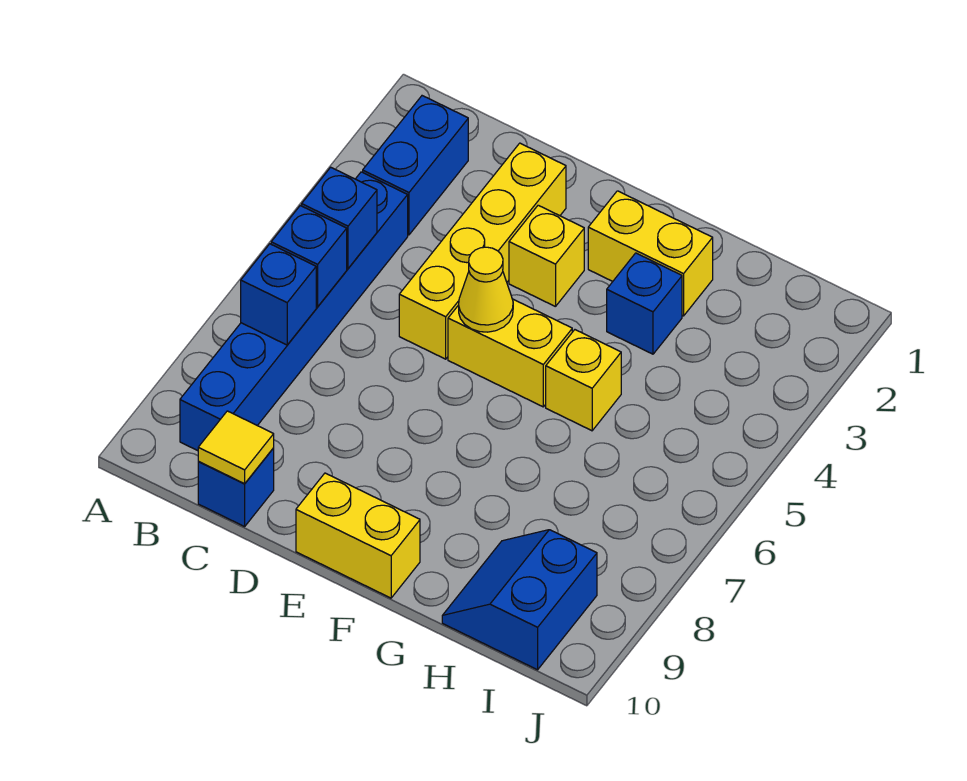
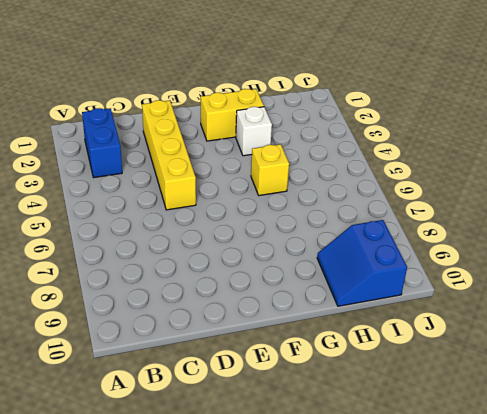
white brick G3 level 1 -> blue brick G3 level 1
none -> blue brick B4:B9 level 1
none -> blue brick C10 level 1
none -> yellow brick E3 level 1

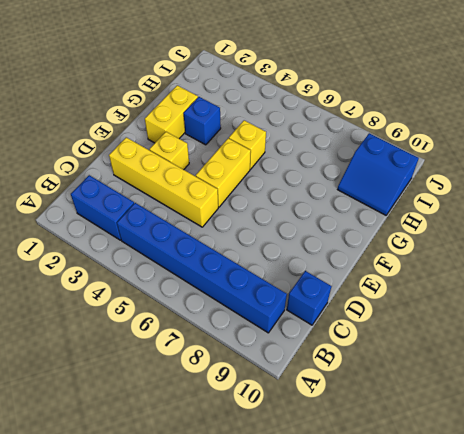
none -> yellow brick E10:F10 level 1
none -> blue brick B5 level 2
none -> blue brick B6 level 2

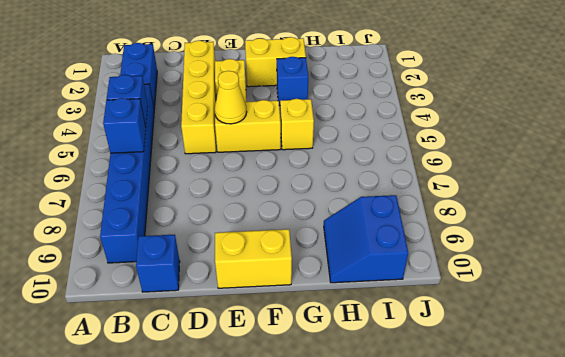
none -> blue brick B7 level 2
none -> yellow tile C10 level 2

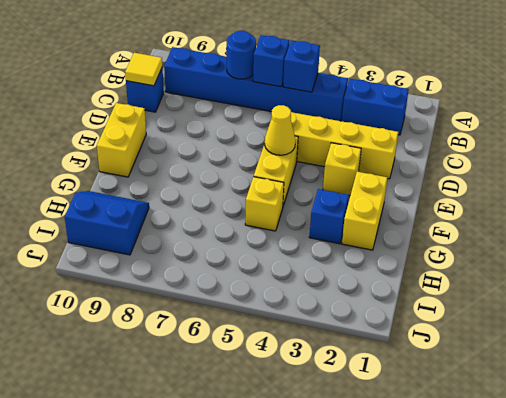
blue round brick B7 level 2 -> blue brick B7 level 2

